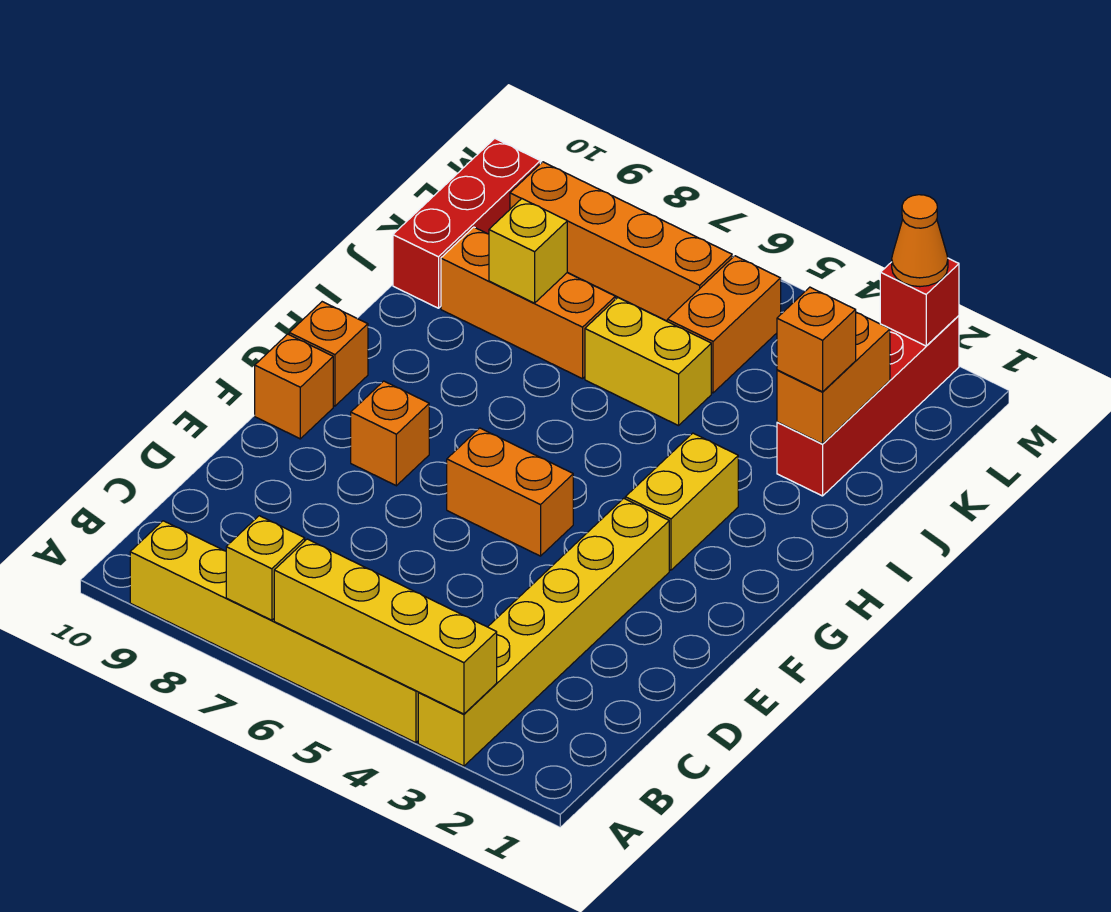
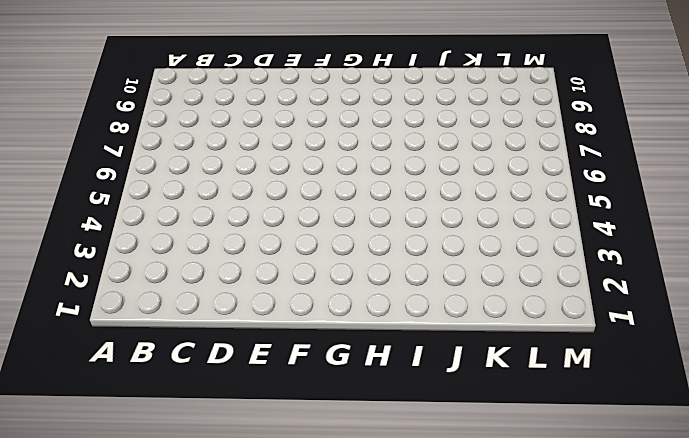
none -> yellow brick A3:F3 level 1
none -> yellow brick A4:A9 level 1
none -> orange brick F5:F6 level 1

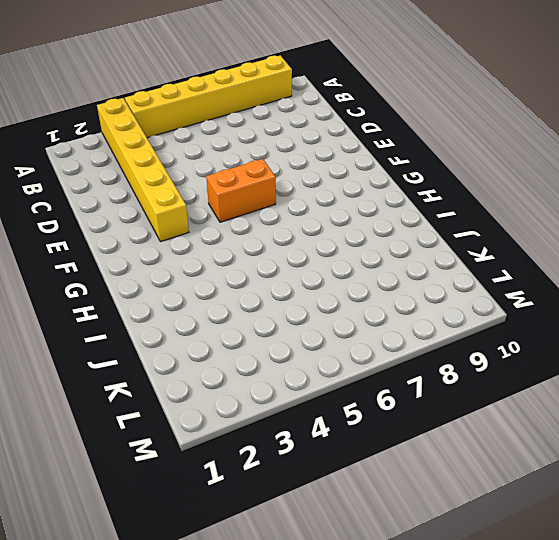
none -> orange brick F8 level 1
none -> orange brick F10 level 1
none -> yellow brick G3:H3 level 1

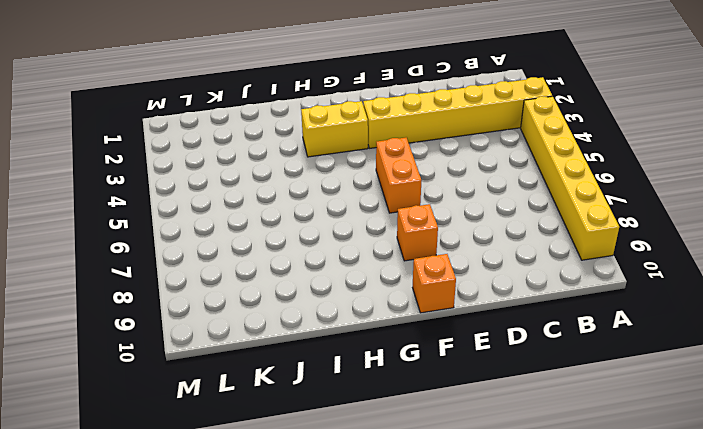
none -> orange brick G10 level 1
none -> red brick J2:M2 level 1
none -> yellow brick J5:J6 level 1

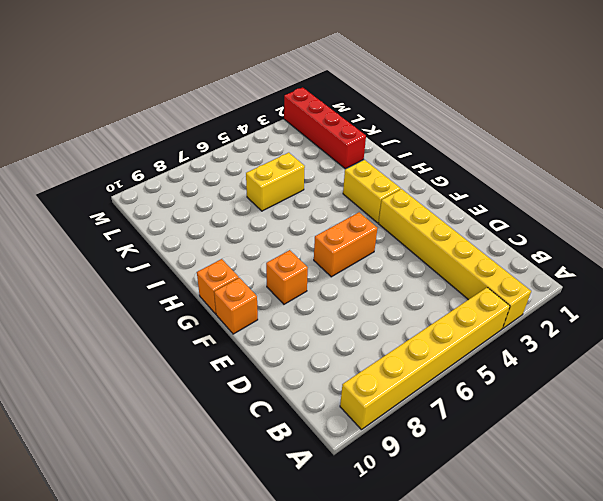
none -> orange brick J7:J9 level 1
none -> red brick J10:L10 level 1
none -> orange brick K5:L5 level 1

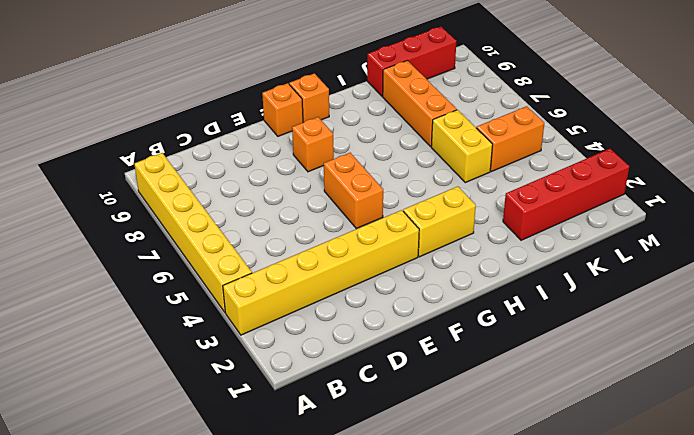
none -> orange brick L6:L9 level 1
none -> yellow brick A3:A6 level 2
none -> yellow brick A7 level 2

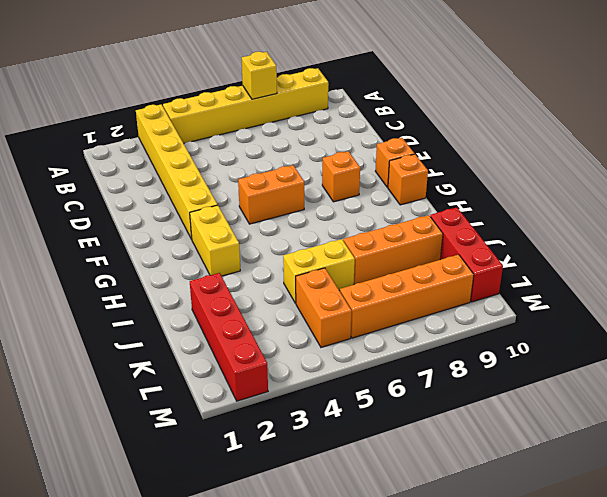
none -> yellow brick A3:A6 level 2
none -> orange brick J2:K2 level 2
none -> yellow brick J8 level 2

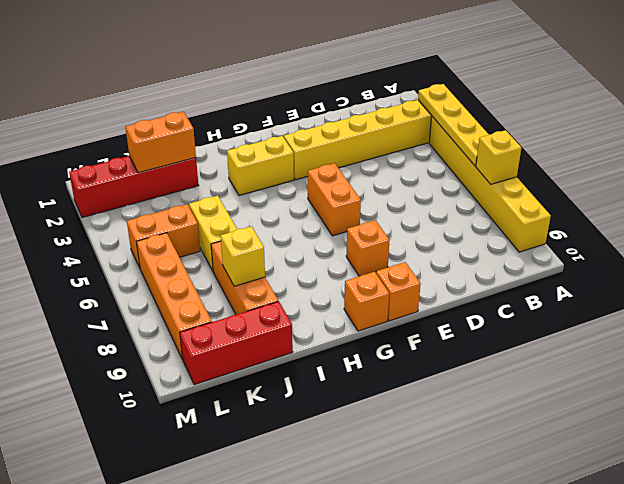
yellow plate A3:A6 level 2 -> yellow brick A3:A6 level 2
none -> red brick M2 level 2
none -> orange brick J2 level 3
none -> orange cone M2 level 3

